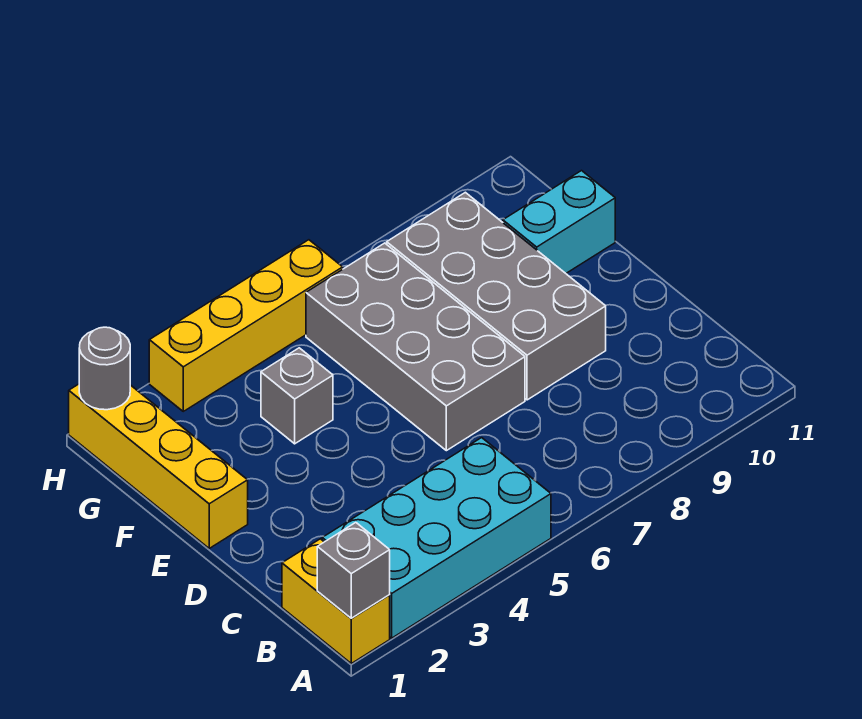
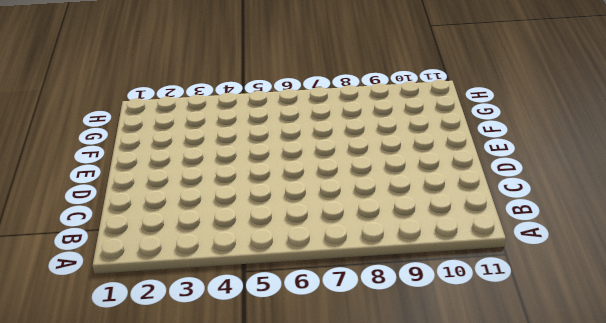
none -> yellow brick A1:B1 level 1
none -> cyan brick A2:B5 level 1

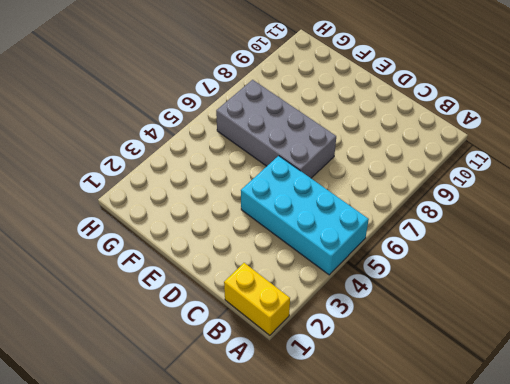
cyan brick A4:D5 level 1 -> cyan brick A2:B5 level 1
none -> grey brick D8:G9 level 1
none -> yellow brick E1:H1 level 1

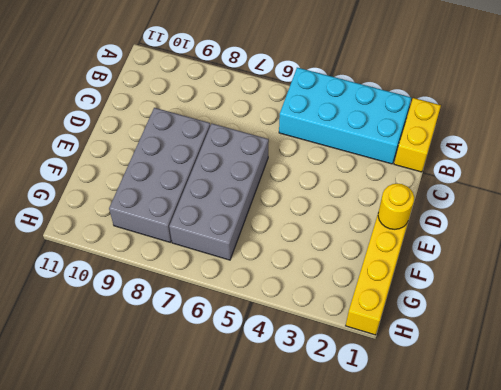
yellow round brick E1 level 2 -> none
none -> grey brick F4 level 1
none -> cyan brick F10:F11 level 1

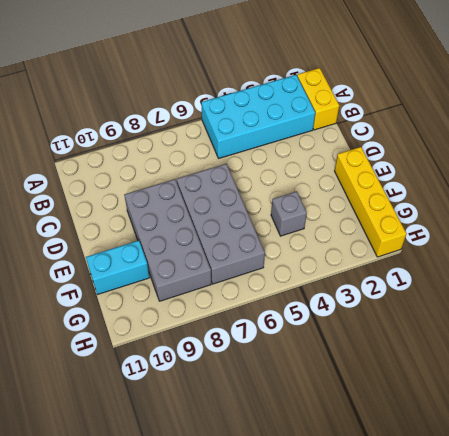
none -> yellow brick H3:H6 level 1
none -> grey brick A1 level 2

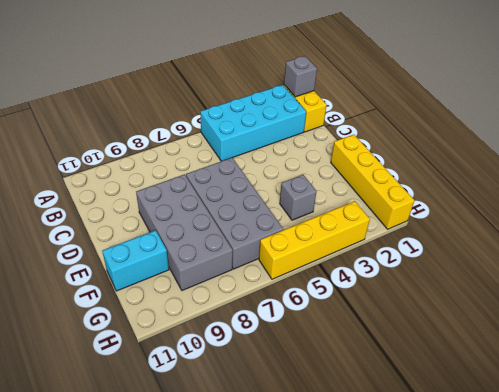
none -> grey round brick H1 level 2

